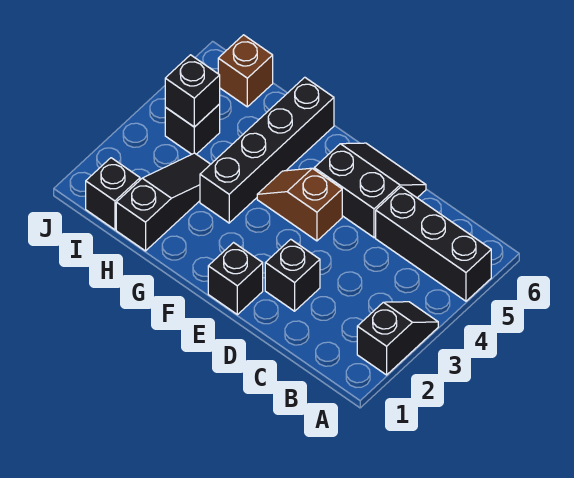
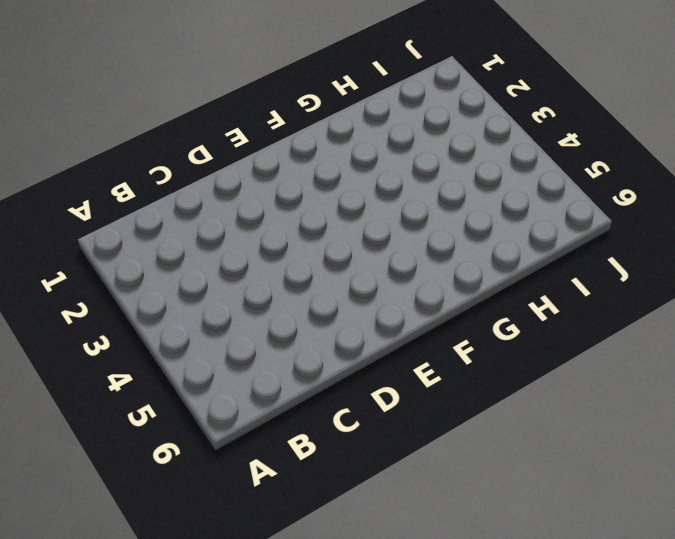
none -> black slope A2:A3 level 1 top 2
none -> black brick A5:C5 level 1
none -> black brick D2 level 1

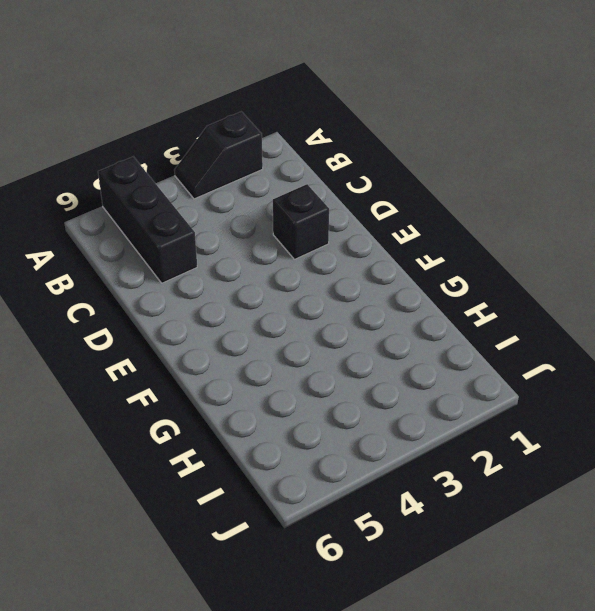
none -> black slope D5:E6 level 1 top 5
none -> black brick E1 level 1
none -> brown slope E4:F4 level 1 top E

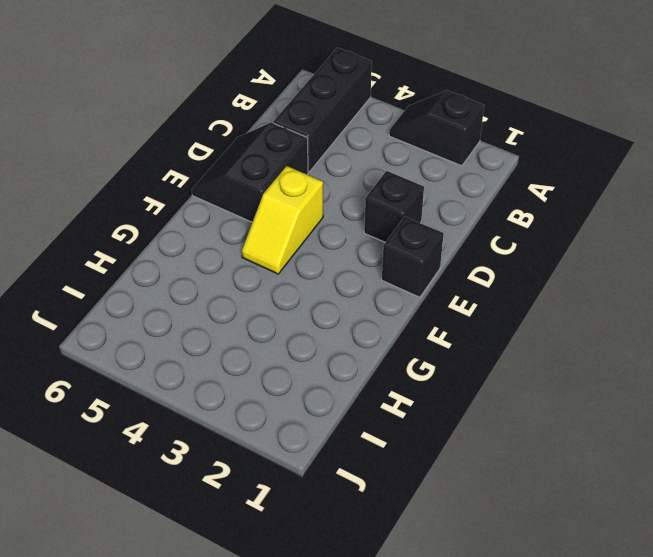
yellow slope E4:F4 level 1 top E -> brown slope E4:F4 level 1 top E
none -> black brick G3:G6 level 1
none -> black slope H1:H3 level 1 top 1
none -> black brick I1 level 1

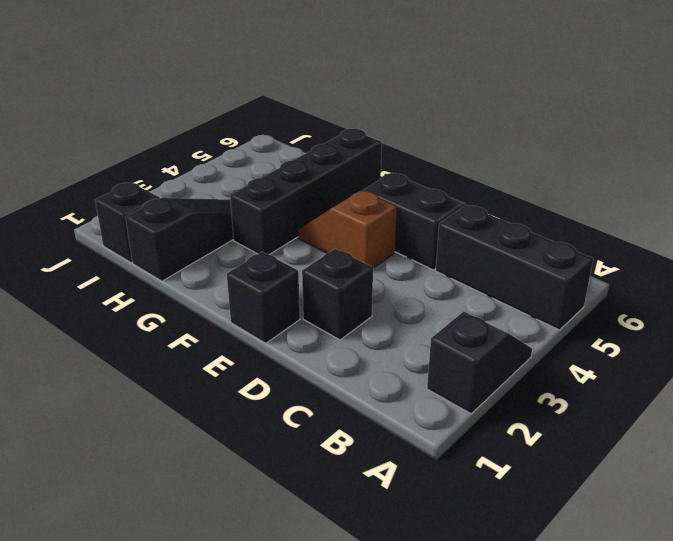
none -> black brick I4 level 1
none -> brown brick I6 level 1
none -> black brick I4 level 2

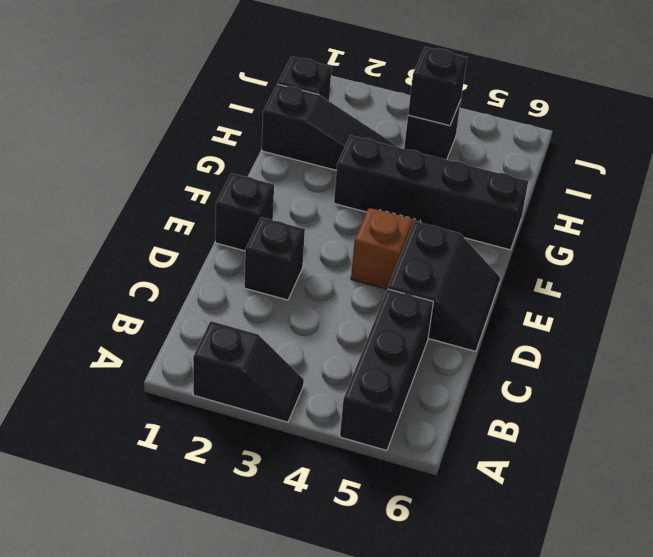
none -> brown brick I6 level 1

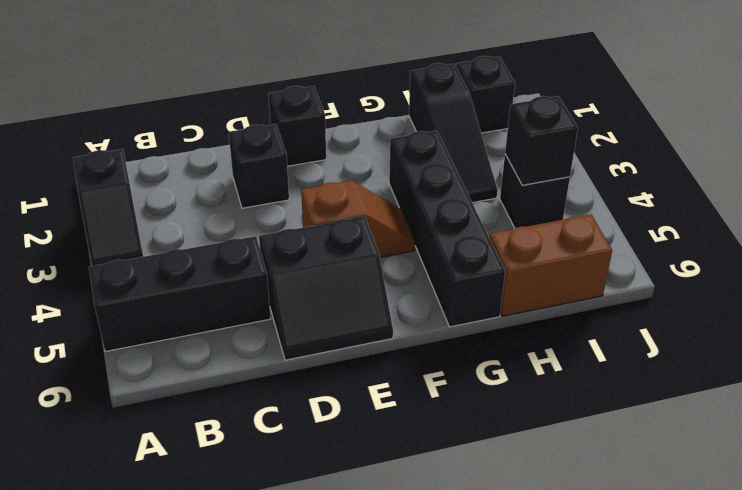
brown brick H6:I6 level 1 -> brown brick I6 level 1

